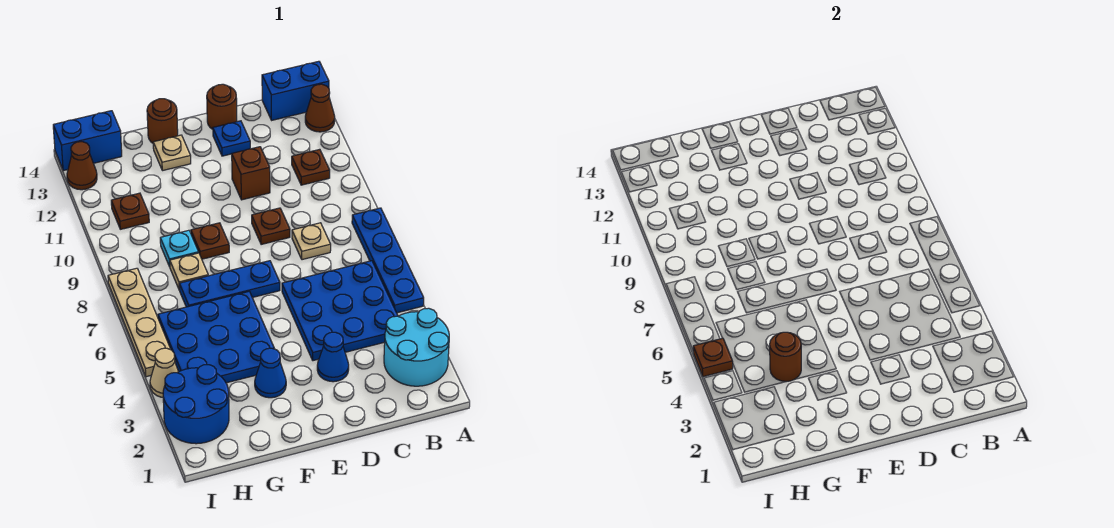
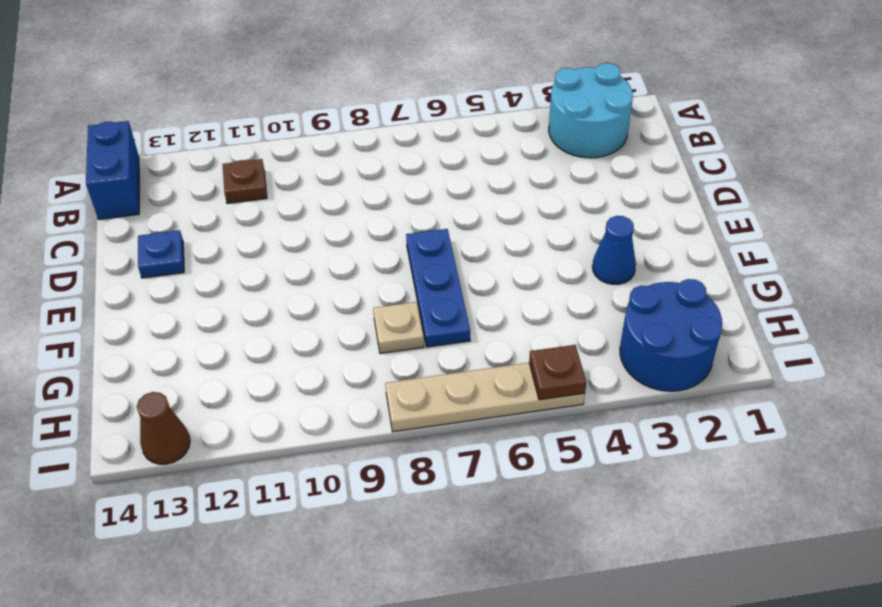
none -> blue plate A5:A8 level 1
none -> brown cone A13 level 1
none -> blue plate B4:D6 level 1

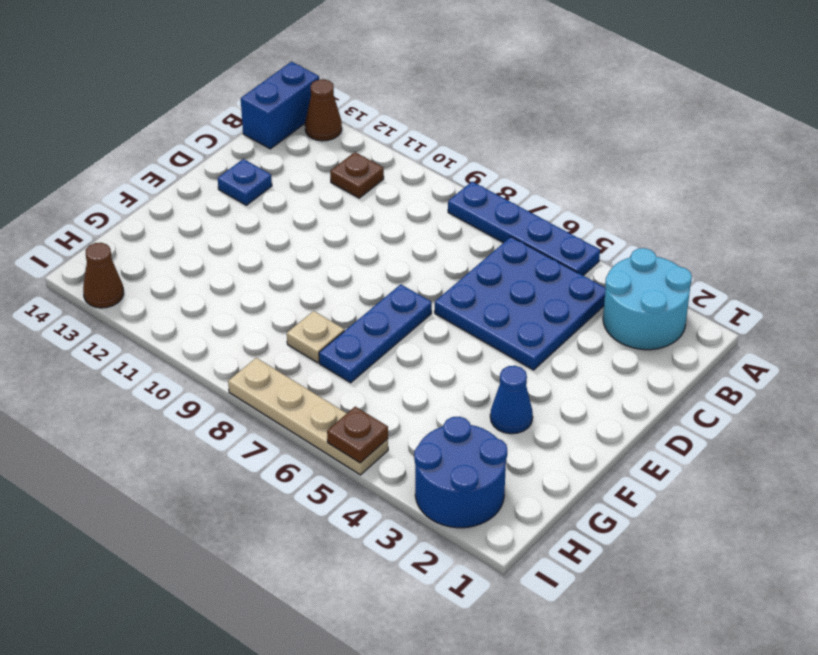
none -> tan plate C8 level 1
none -> blue cone D3 level 1
none -> brown plate D9 level 1

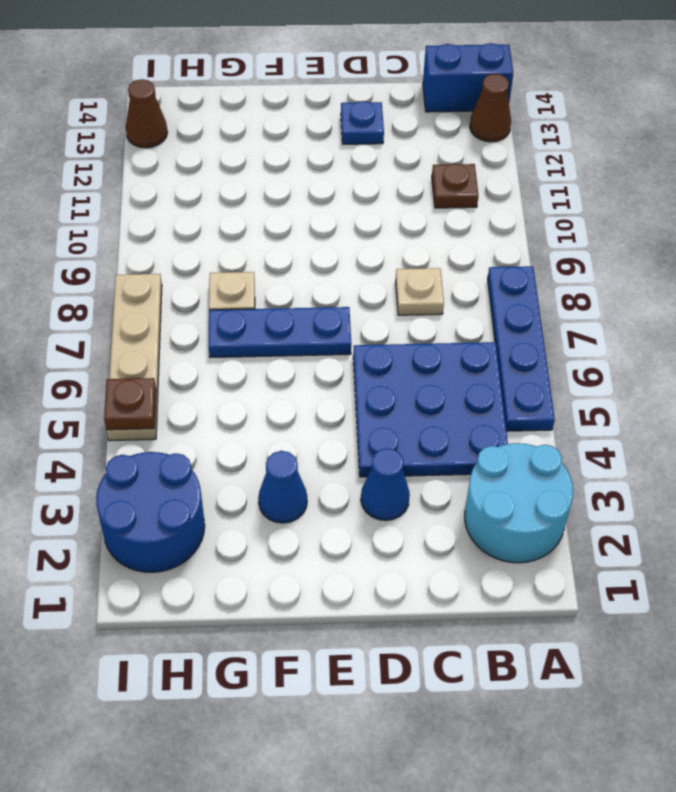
none -> brown plate D9 level 1
none -> brown brick D11 level 1
none -> brown round brick D14 level 1

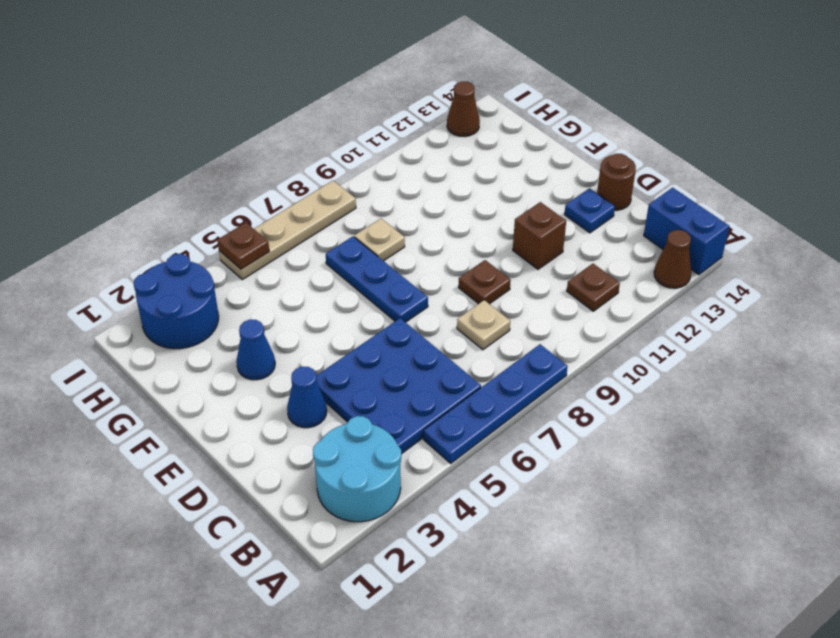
none -> blue plate F4:H6 level 1
none -> brown plate F9 level 1
none -> tan plate F13 level 1

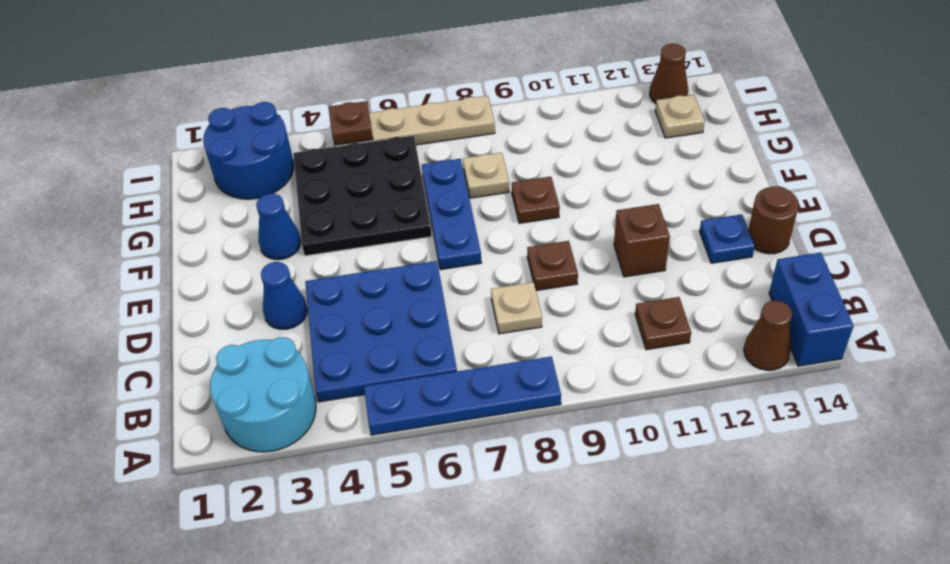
black plate F4:H6 level 1 -> blue plate F4:H6 level 1
tan plate H13 level 1 -> tan plate F13 level 1
none -> brown round brick F14 level 1
none -> cyan plate G9 level 1
none -> brown plate H11 level 1

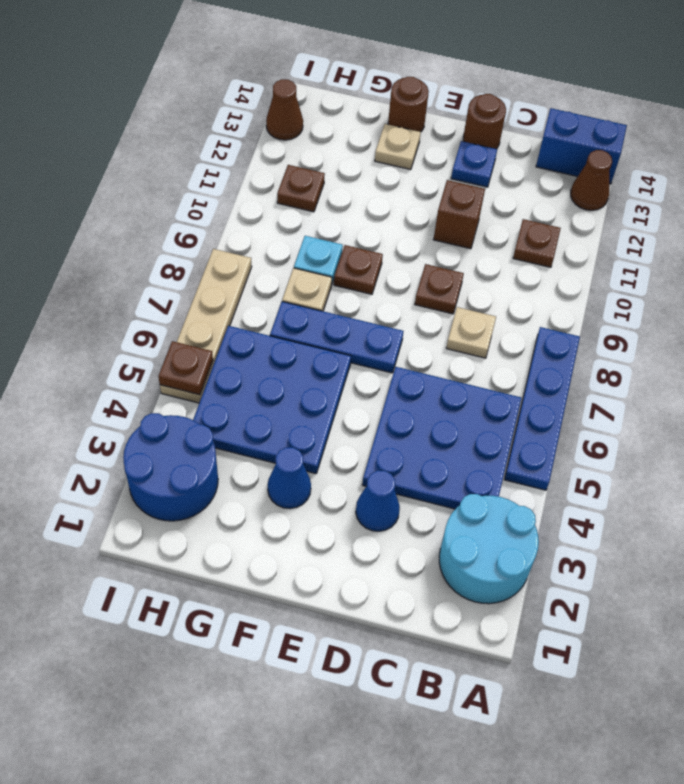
none -> blue brick H14:I14 level 1
none -> tan cone I4 level 1
none -> brown round brick G4 level 2

